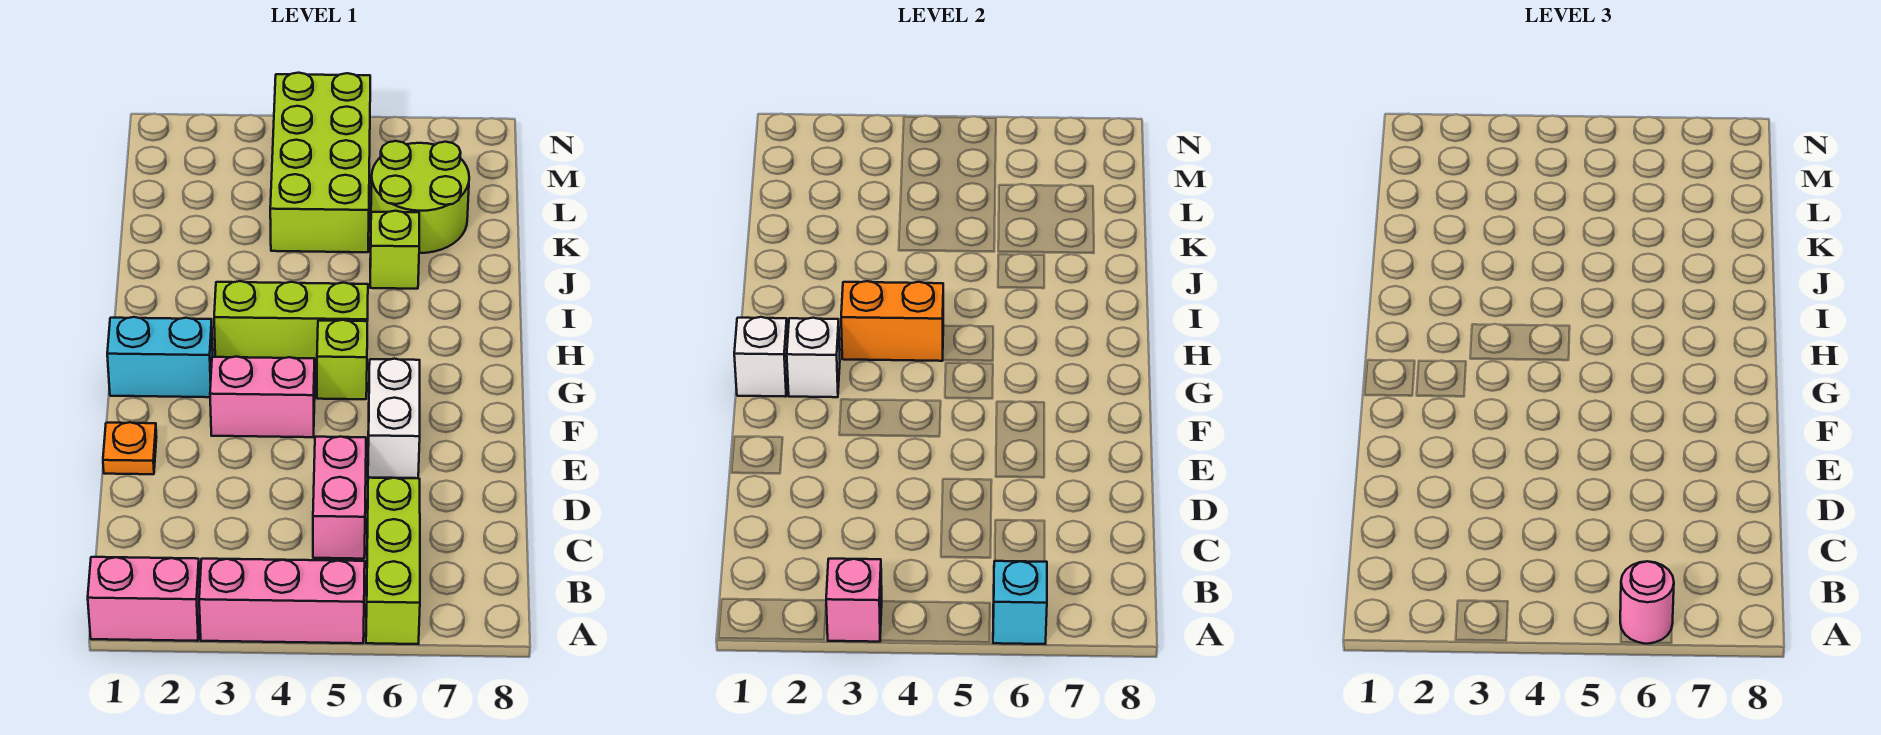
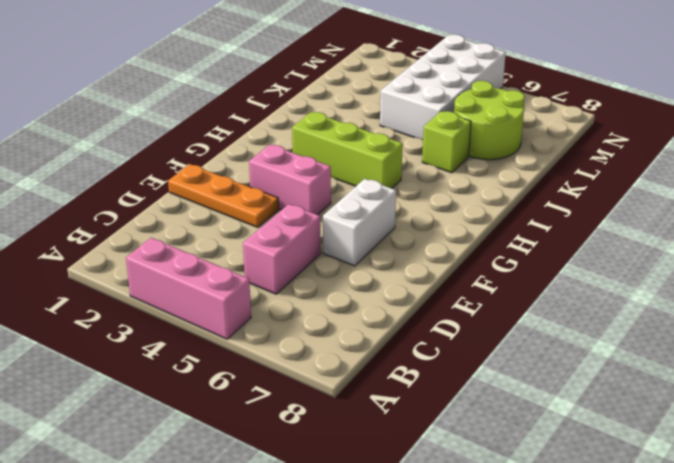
orange plate E1:E3 level 1 -> orange plate E1 level 1
white brick K4:N5 level 1 -> lime brick K4:N5 level 1
none -> pink brick A1:A2 level 1
none -> lime brick A6:C6 level 1
none -> cyan brick G1:G2 level 1

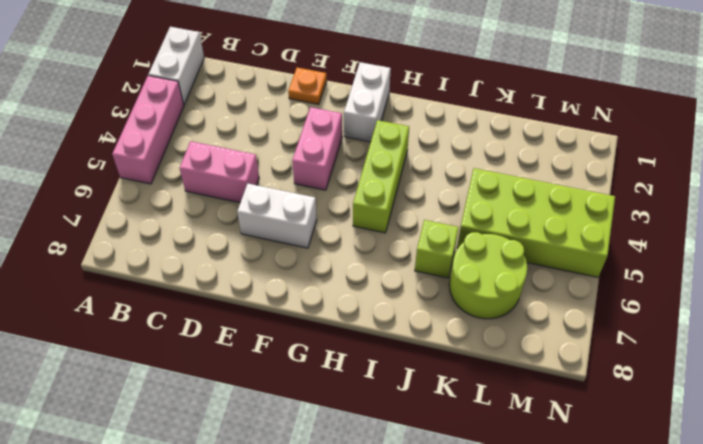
white brick A1:A2 level 1 -> pink brick A1:A2 level 1
white brick G1:G2 level 1 -> cyan brick G1:G2 level 1
none -> lime brick A6:C6 level 1
none -> lime brick G5 level 1
none -> pink brick A3 level 2

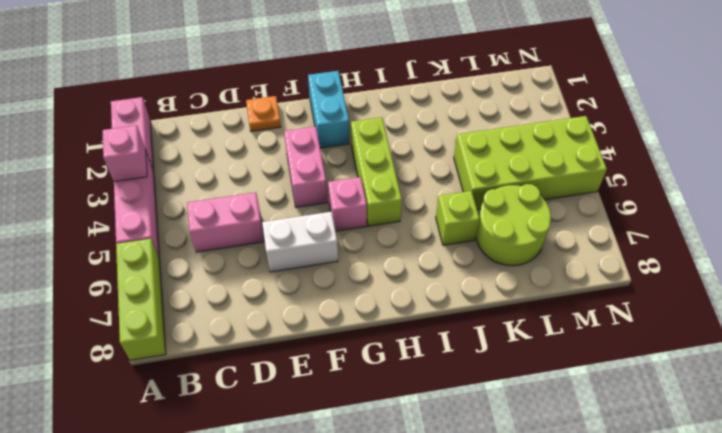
lime brick A6:A8 level 1 -> lime brick A6:C6 level 1
pink brick G5 level 1 -> lime brick G5 level 1
none -> cyan brick A6 level 2
none -> white brick G1 level 2
none -> white brick G2 level 2

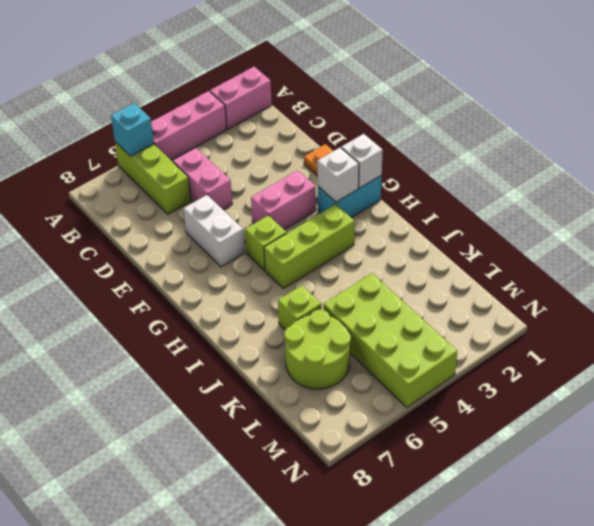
none -> pink brick A3 level 2
none -> orange brick H3:H4 level 2
none -> pink round brick A6 level 3

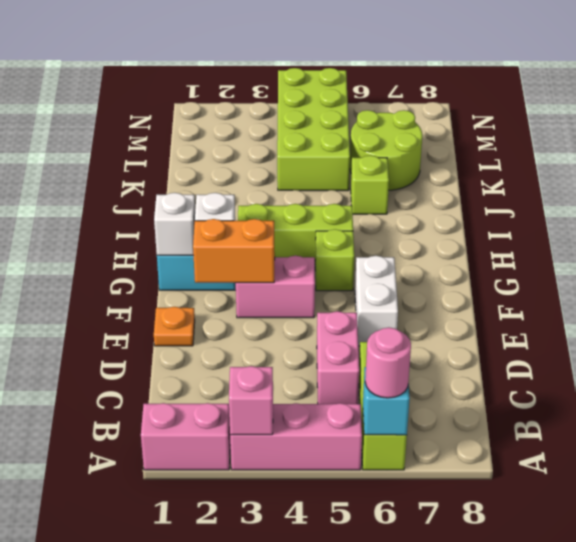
orange brick F2:F3 level 2 -> orange brick H3:H4 level 2

